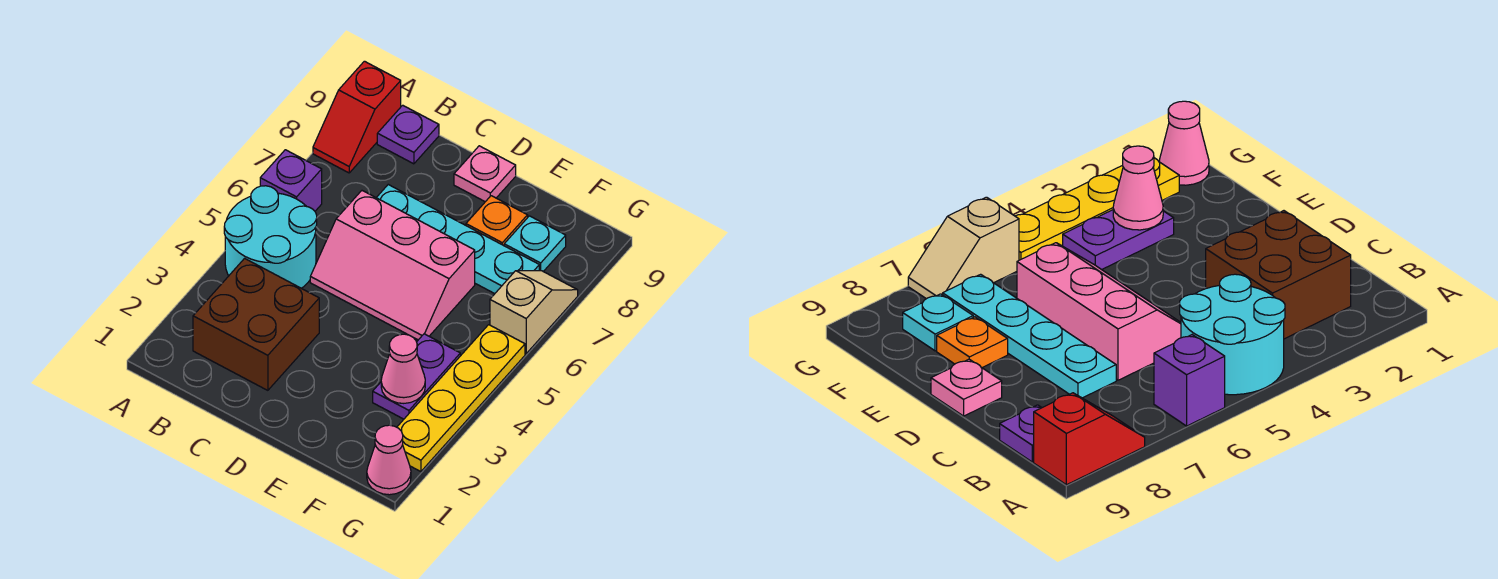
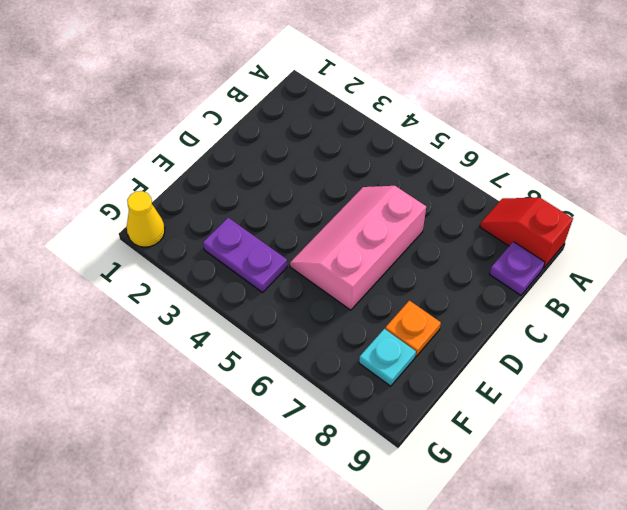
yellow cone G1 level 1 -> pink cone G1 level 1
none -> cyan round brick A4:B5 level 1
none -> purple brick A6 level 1
none -> brown brick B2:C3 level 1

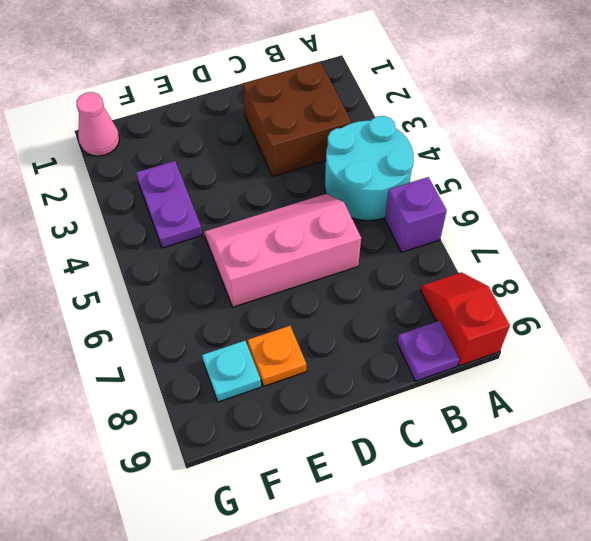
none -> cyan plate C7:F7 level 1
none -> pink plate D9 level 1
none -> yellow plate G2:G5 level 1

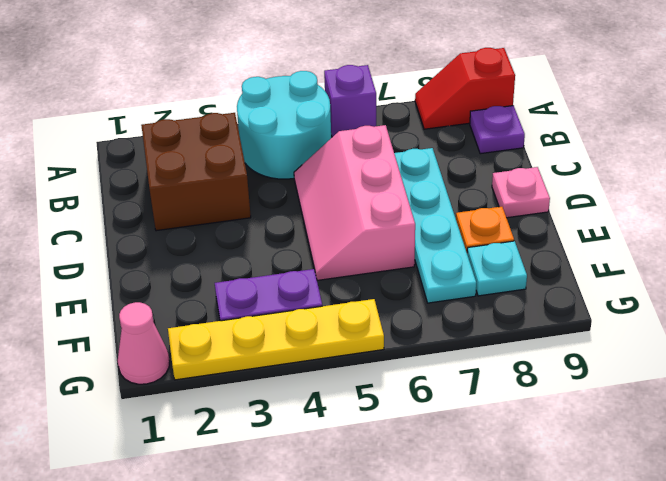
none -> tan slope G6:G7 level 1 top 6
none -> pink cone F3 level 2

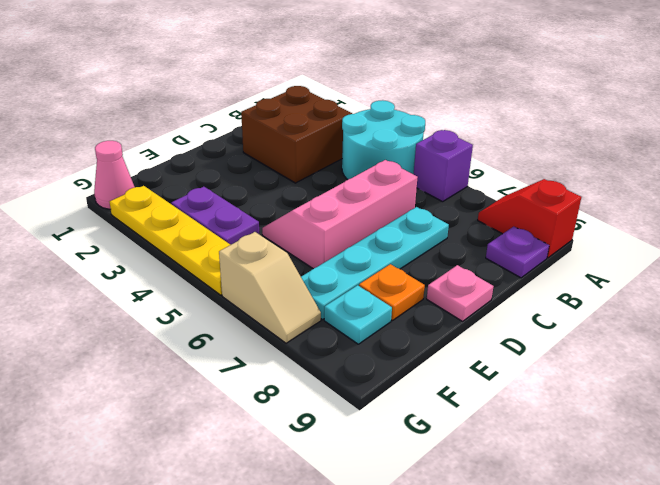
none -> pink cone F3 level 2

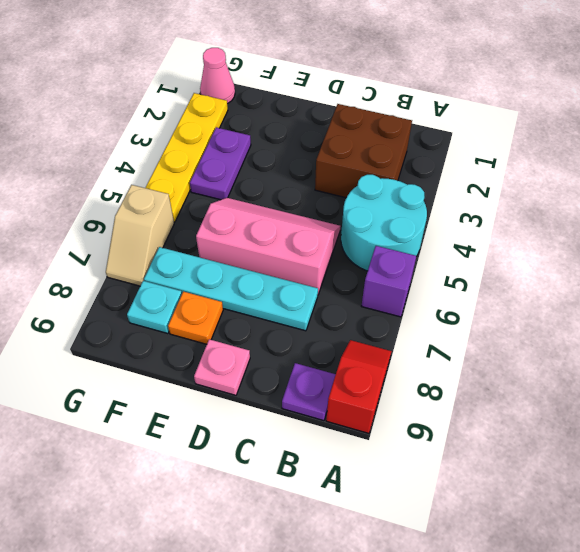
none -> pink cone F3 level 2

